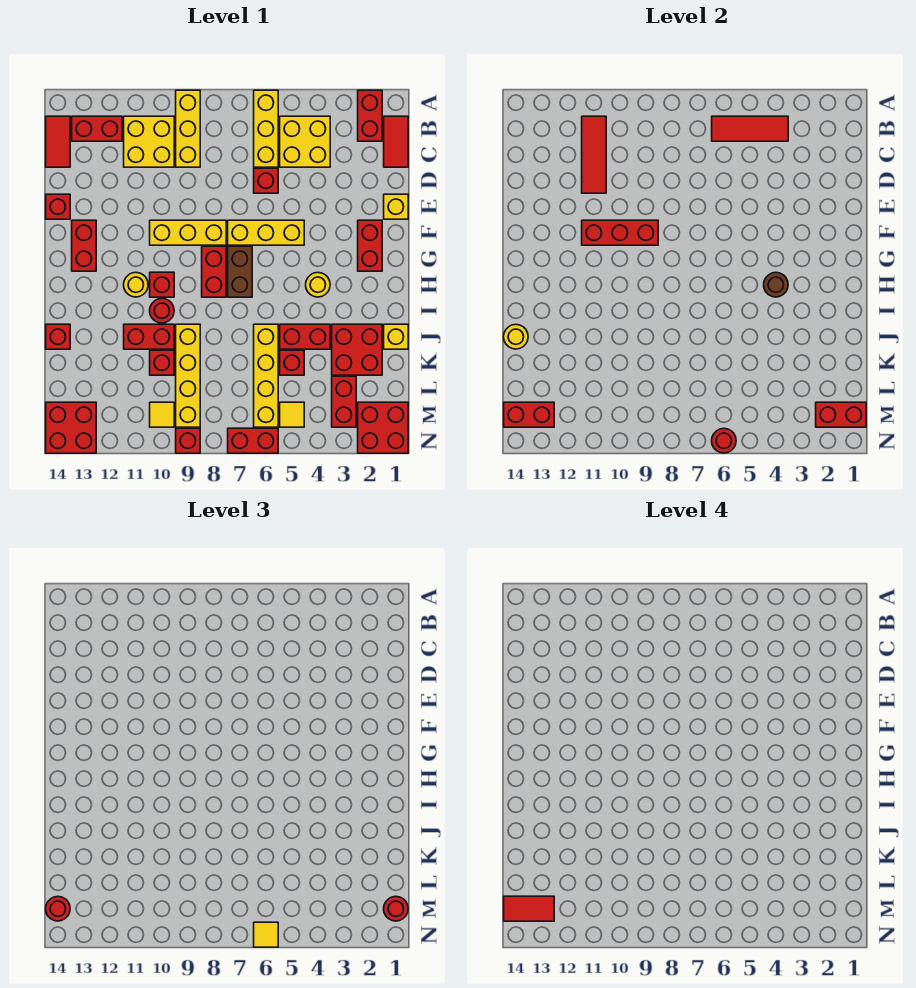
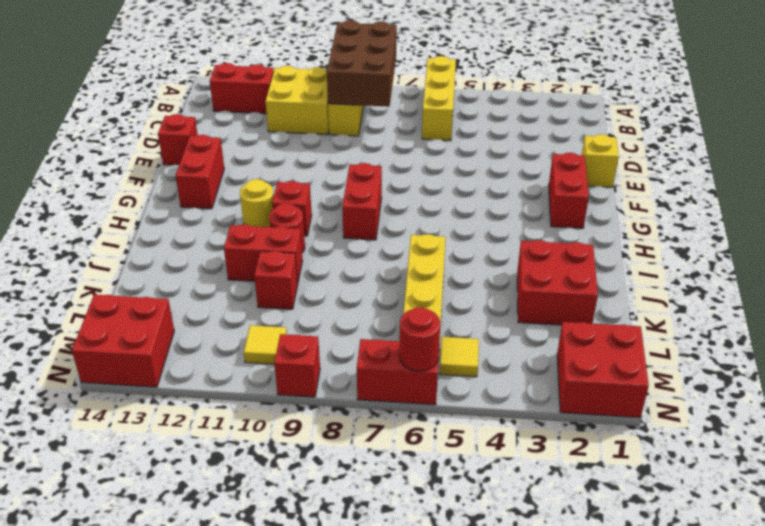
brown brick A8:C9 level 2 -> none
none -> red brick A2:B2 level 1
none -> red tile B1:C1 level 1
none -> yellow brick B4:C5 level 1
none -> red tile B14:C14 level 1

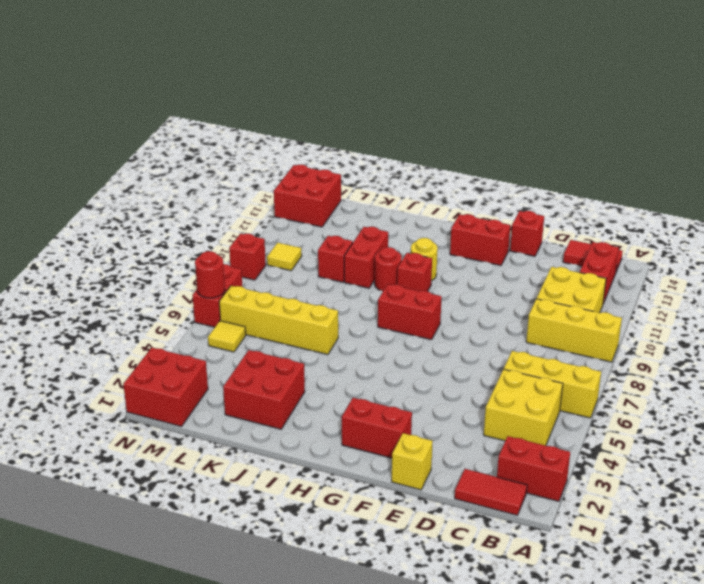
none -> red brick D6 level 1
none -> yellow brick F5:F7 level 1
none -> yellow brick F8:F10 level 1
none -> brown brick G7:H7 level 1

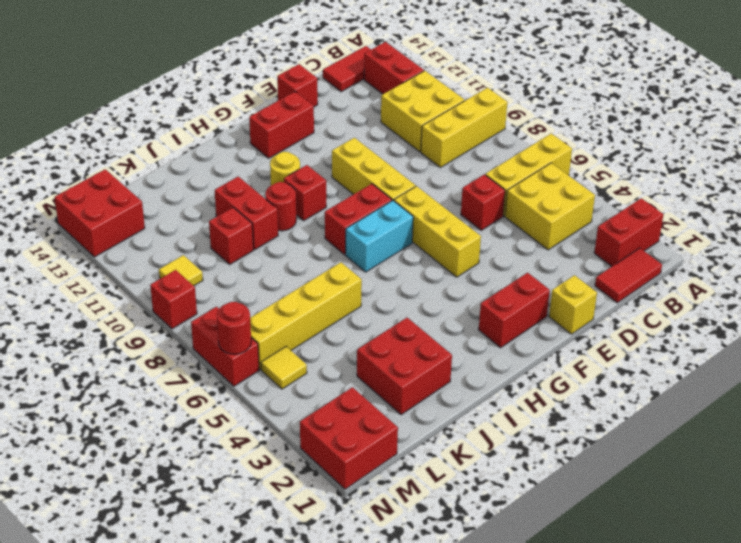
cyan brick G7:H7 level 1 -> brown brick G7:H7 level 1
none -> yellow round brick H4 level 1
none -> yellow brick J1 level 1
none -> red brick J4:J5 level 1
none -> yellow brick J9:M9 level 1

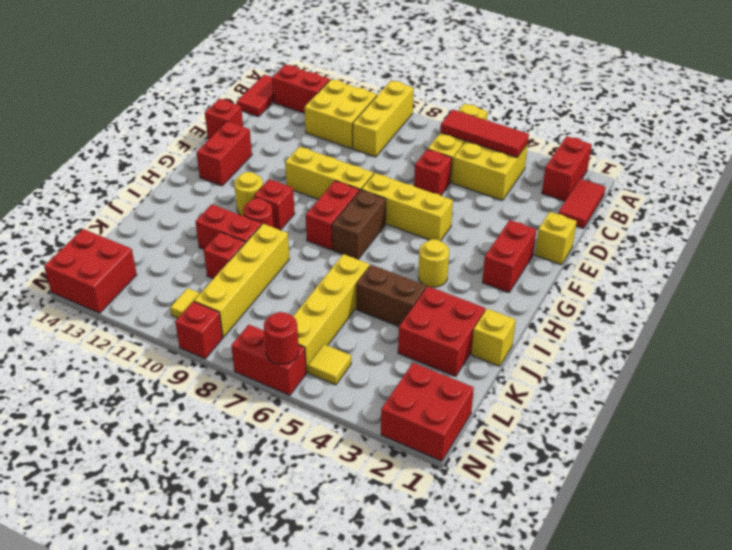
brown brick J4:J5 level 1 -> red brick J4:J5 level 1
none -> red brick J14 level 1
none -> red brick K5 level 1
none -> red brick L3:M3 level 1
none -> red tile B11:D11 level 2

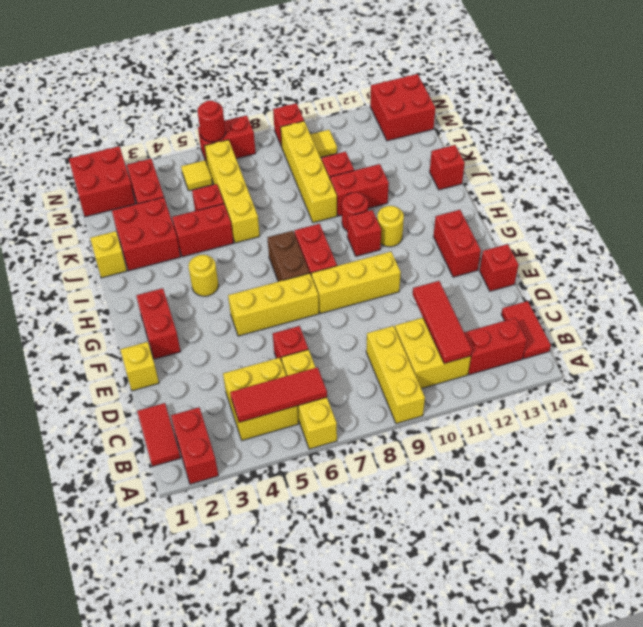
none -> red brick F9:F11 level 2
none -> brown round brick H4 level 2
none -> yellow round brick J14 level 2
none -> red brick M1:M2 level 2

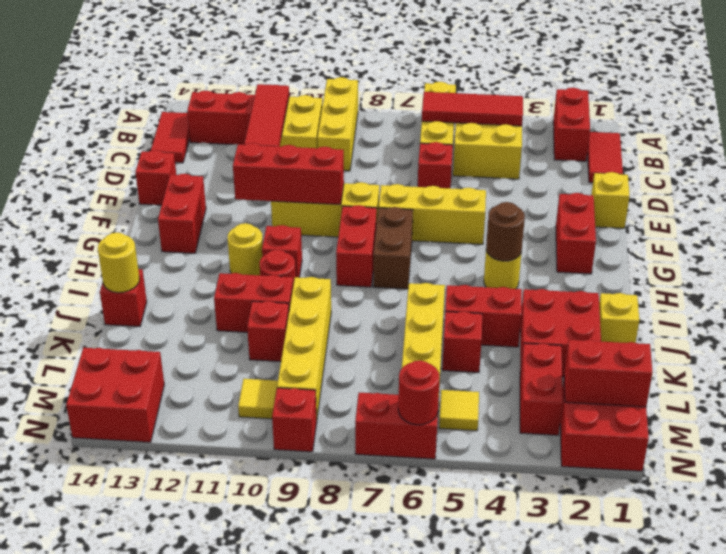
none -> red brick M13:M14 level 2
none -> red round brick M1 level 3
none -> red round brick M14 level 3
none -> yellow tile N6 level 3

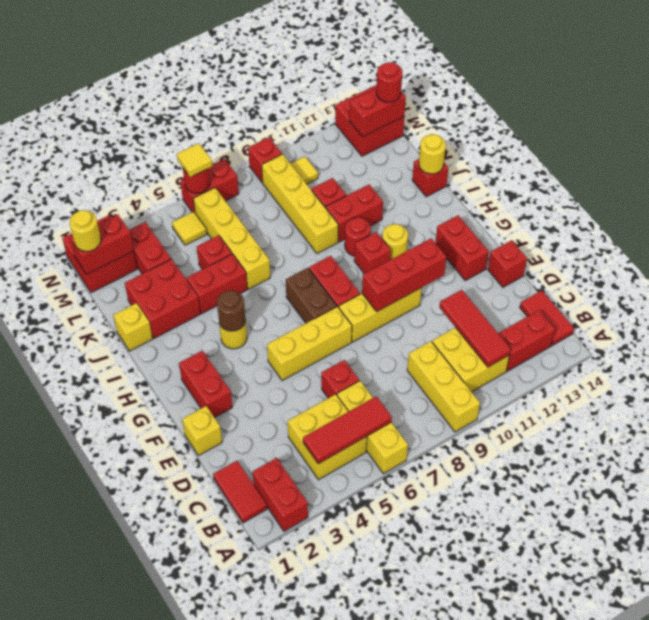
yellow round brick M1 level 3 -> red round brick M1 level 3
none -> red tile M13:M14 level 4

